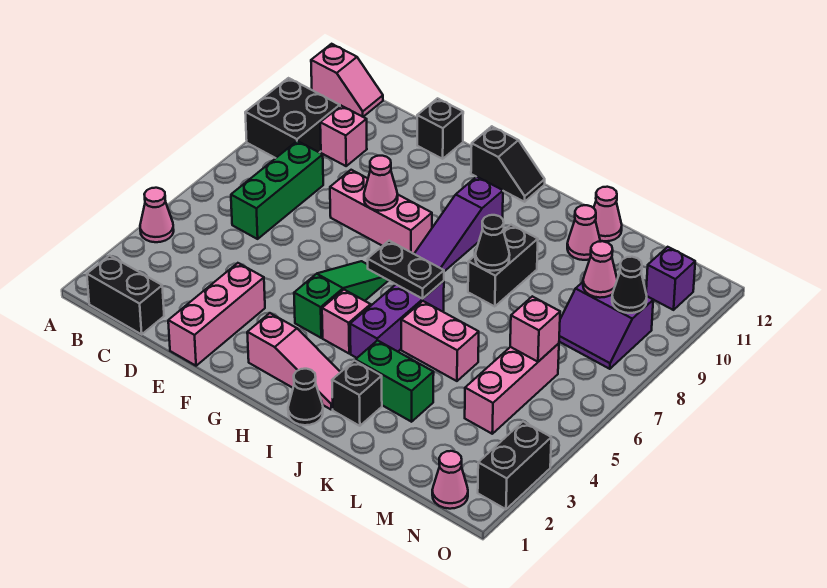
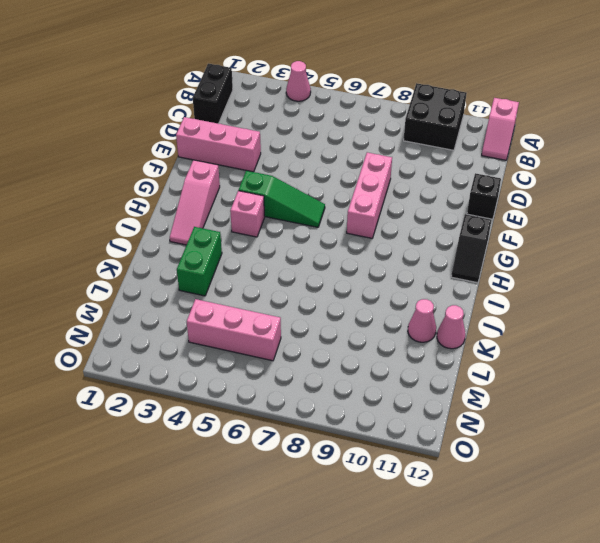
none -> green brick C6:C8 level 1
none -> pink brick C10 level 1
none -> purple slope H8:H10 level 1 top 10
none -> black cone I1 level 1

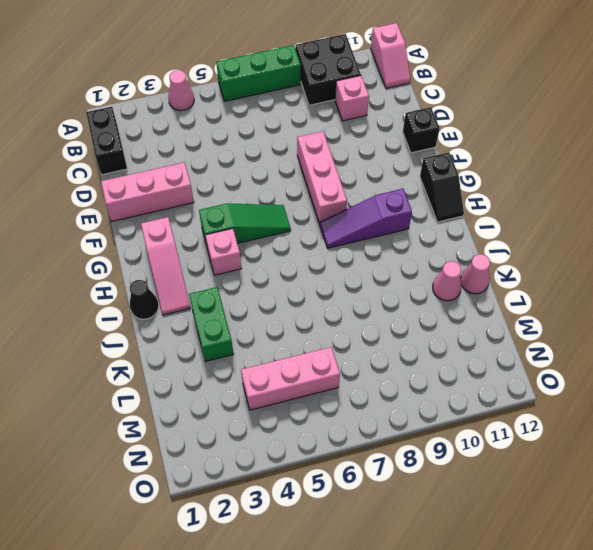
green brick A6:A8 level 1 -> green brick C6:C8 level 1
none -> purple brick I4:I6 level 1
none -> black brick J2 level 1
none -> pink brick J5:K5 level 1
none -> black brick J8:J9 level 1

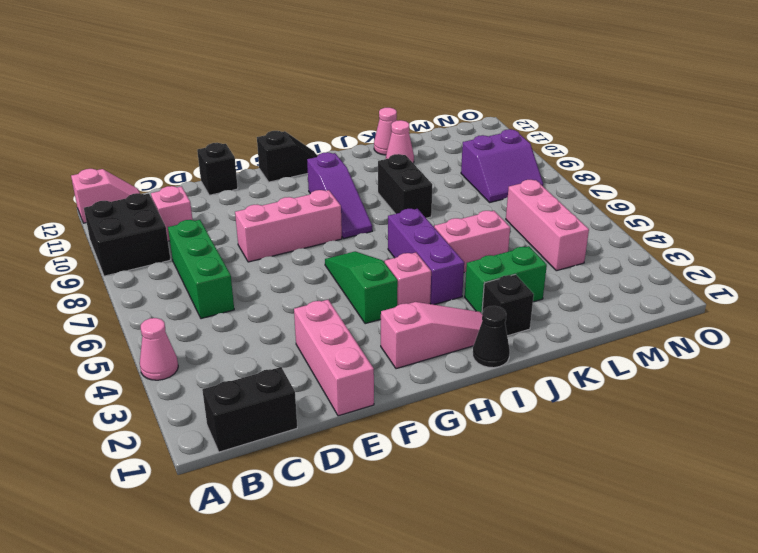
none -> pink cone N1 level 1
none -> purple brick N11 level 1
none -> black brick O2:O3 level 1
none -> pink cone F8 level 2

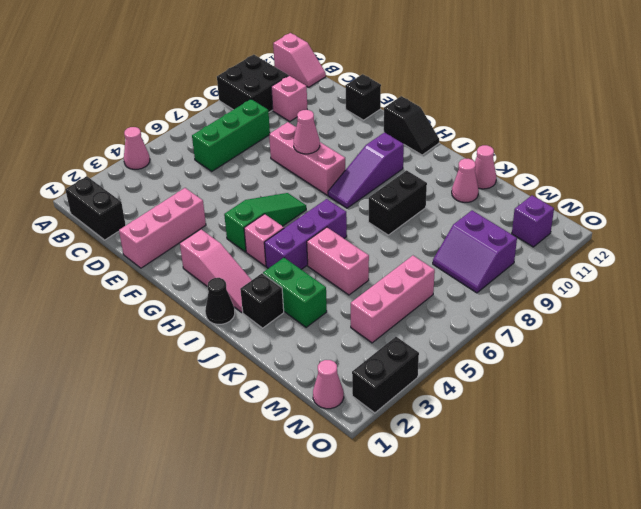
none -> black plate H6:I6 level 2
none -> black cone J8 level 2
none -> pink brick M6 level 2
none -> pink cone M9 level 2

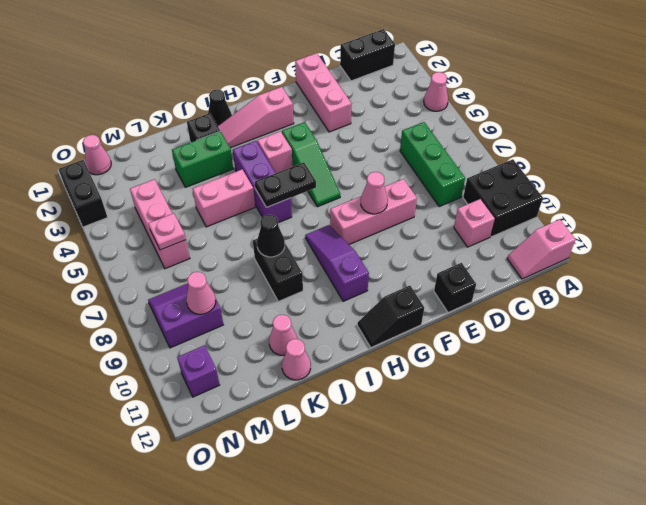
pink plate M6 level 2 -> pink brick M6 level 2
none -> black cone N9 level 2

